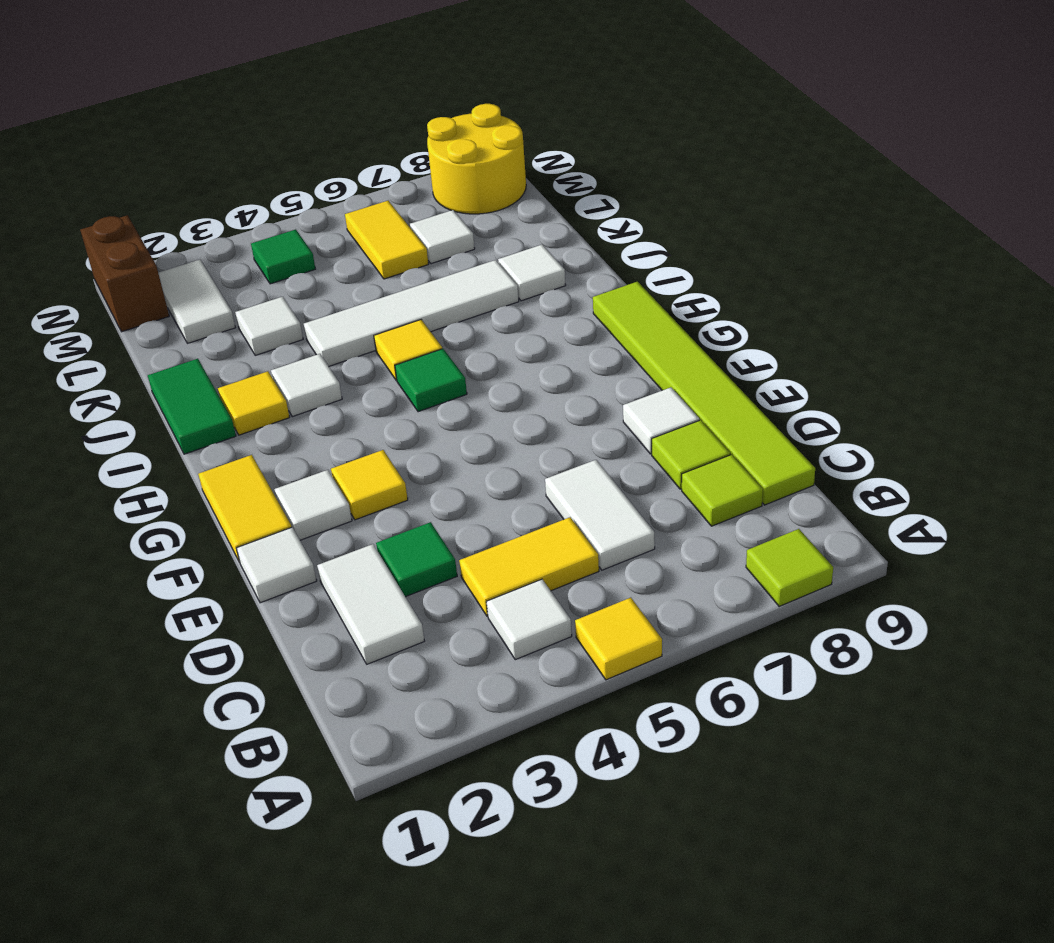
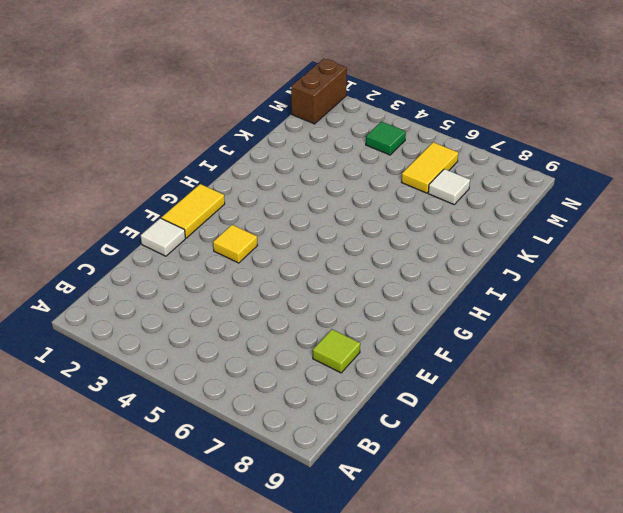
none -> yellow tile A5 level 1
none -> lime tile A8 level 1
none -> white tile B4 level 1

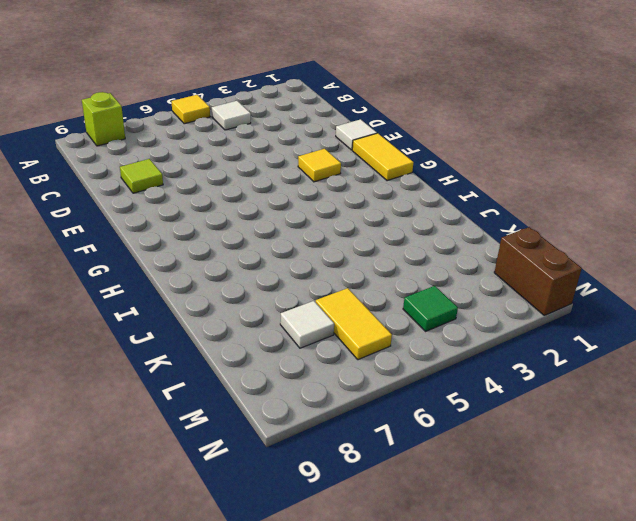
lime brick A8 level 1 -> lime tile A8 level 1
none -> white tile C2:D2 level 1
none -> yellow tile C4:C5 level 1
none -> white tile C6:D6 level 1

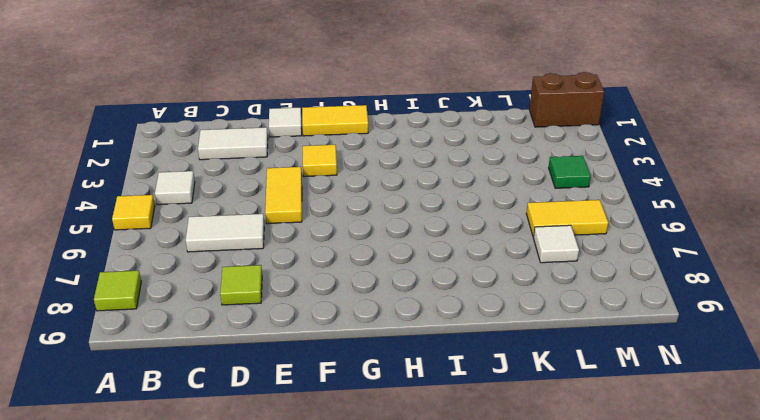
yellow tile E4:E5 level 1 -> yellow tile C4:C5 level 1
none -> lime tile C8 level 1
none -> lime tile C9:H9 level 1
none -> green tile D3 level 1

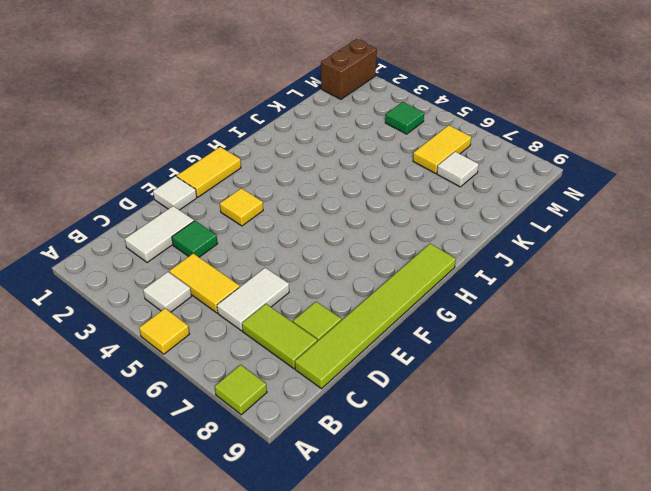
lime tile C7:C8 level 1 -> lime tile C8 level 1
none -> white tile E8 level 1
none -> white tile F2 level 1
none -> green tile H5 level 1

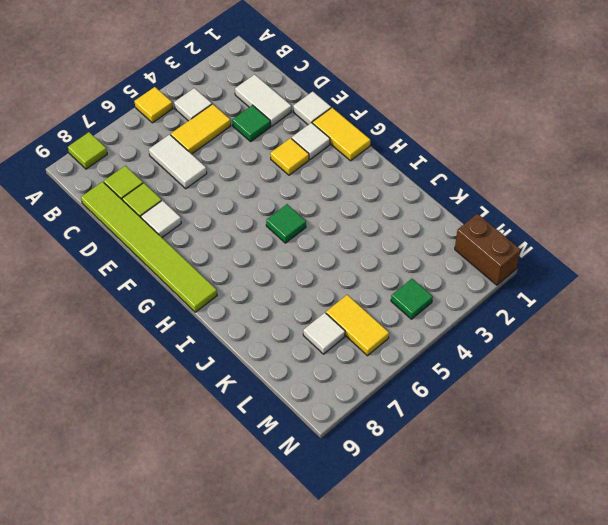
none -> green tile I1:J1 level 1
none -> yellow tile I2 level 1
none -> white tile I3 level 1

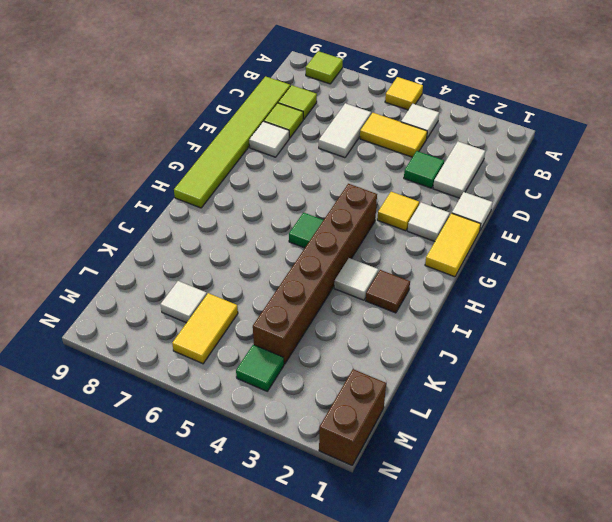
brown brick G4:L4 level 1 -> white tile J4:J7 level 1
brown tile I2 level 1 -> yellow tile I2 level 1
none -> green tile I1:J1 level 1
none -> yellow tile I5 level 1
none -> white tile J8 level 1

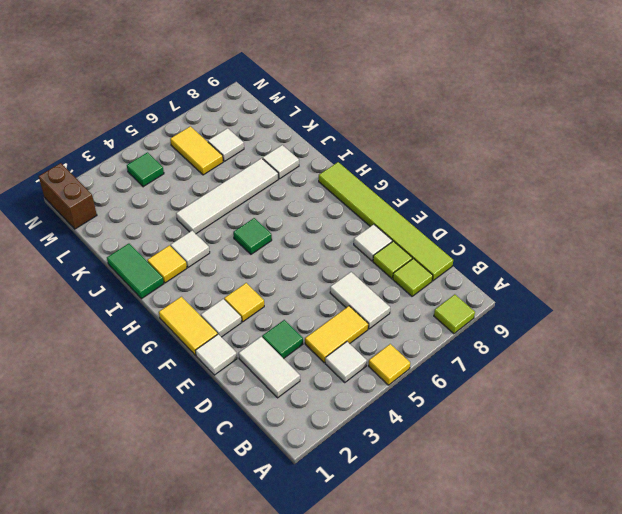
none -> yellow tile I5 level 1
none -> white tile K3 level 1
none -> white tile L2:M2 level 1

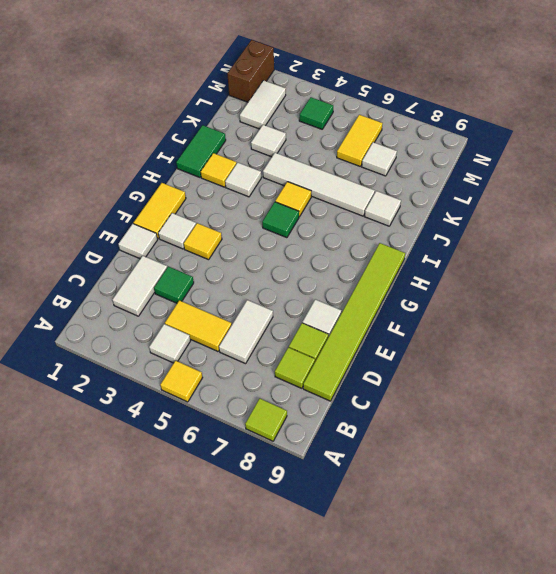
none -> yellow round brick M8:N9 level 1

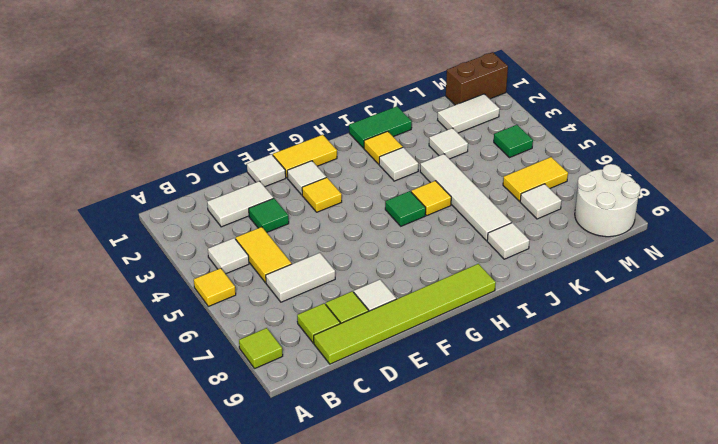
white round brick M8:N9 level 1 -> yellow round brick M8:N9 level 1

